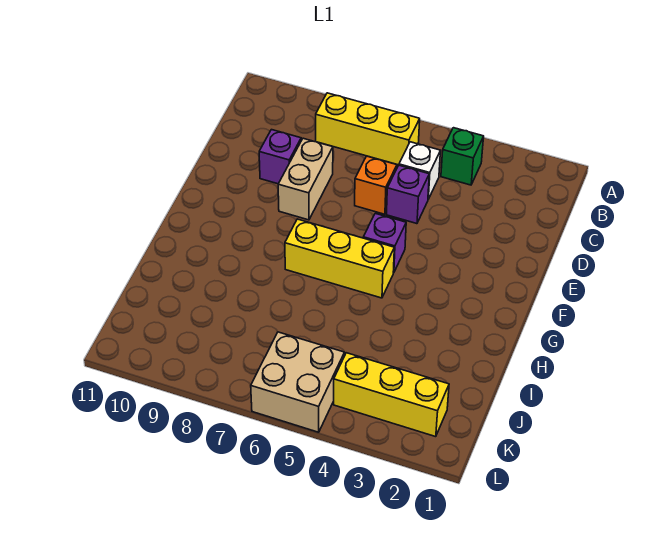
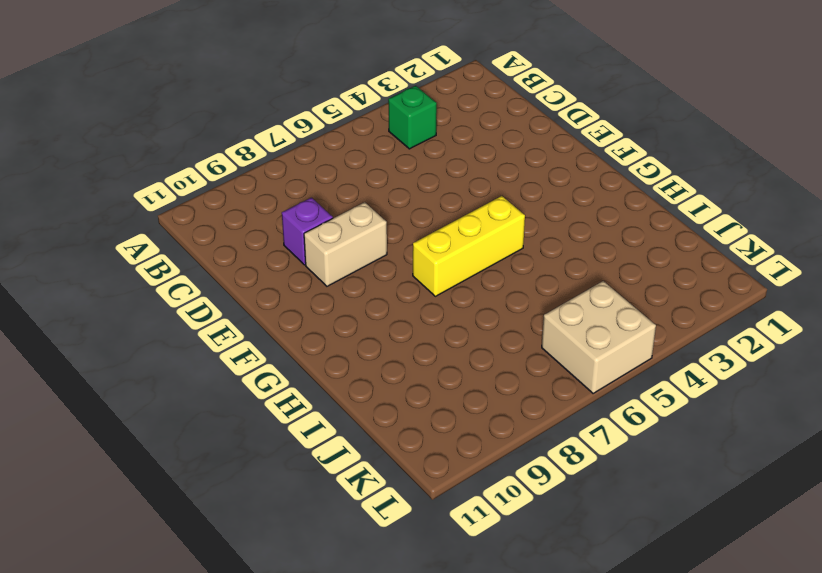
tan brick E8:E9 level 1 -> tan brick D8:E8 level 1
none -> yellow brick B6:B8 level 1
none -> white brick C5 level 1

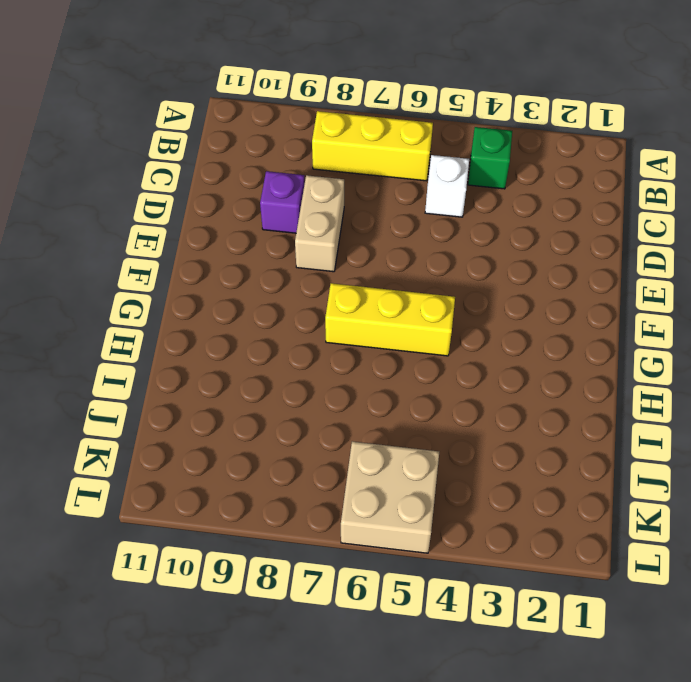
none -> purple brick D5 level 1
none -> orange brick D6 level 1

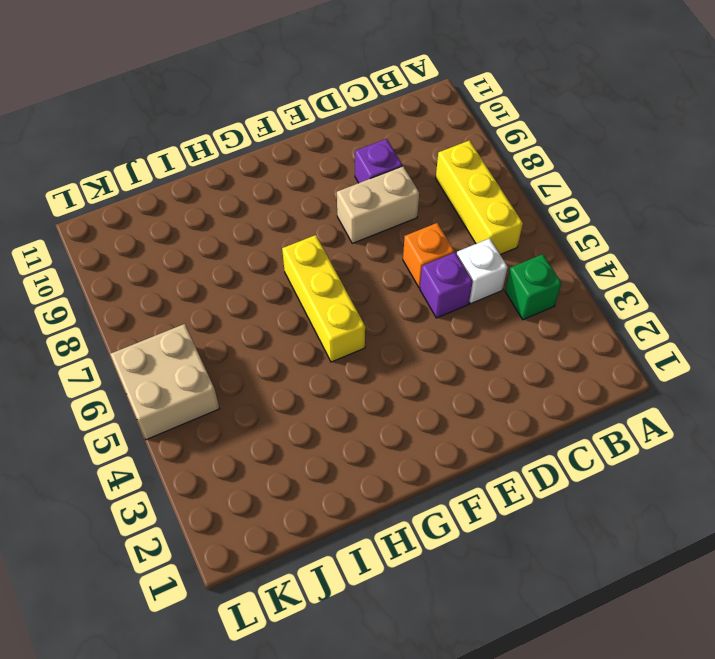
none -> purple brick F5 level 1
none -> yellow brick K2:K4 level 1

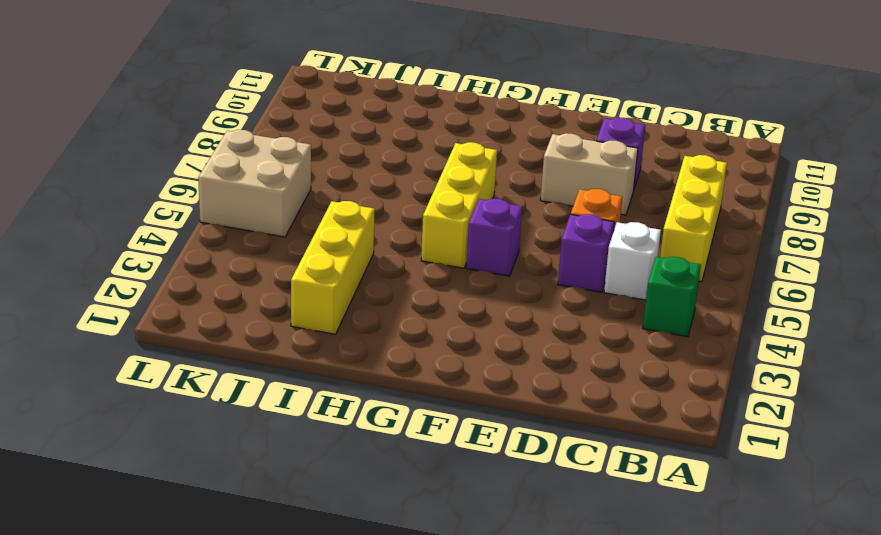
yellow brick I2:I4 level 1 -> yellow brick K2:K4 level 1

